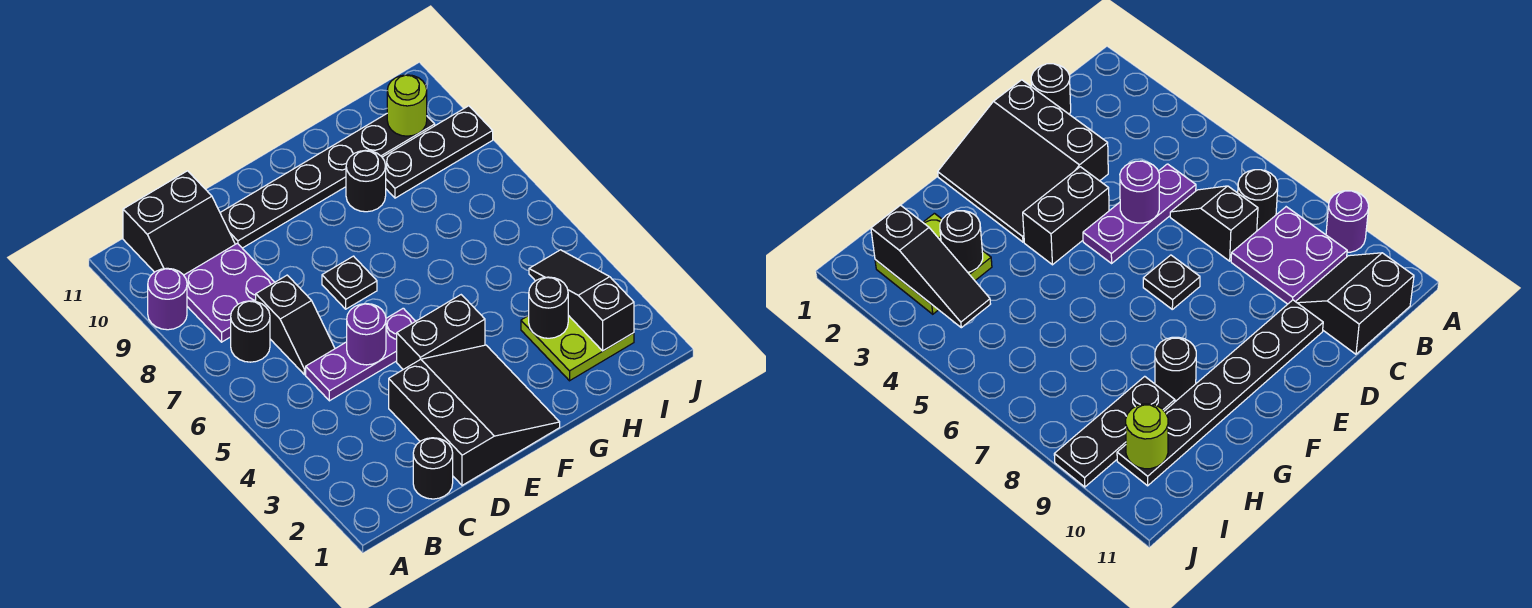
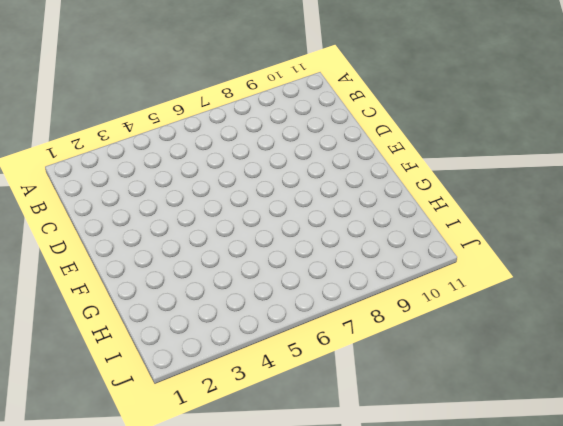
none -> purple round brick A9 level 1
none -> black round brick B7 level 1
none -> purple plate B8:C9 level 1

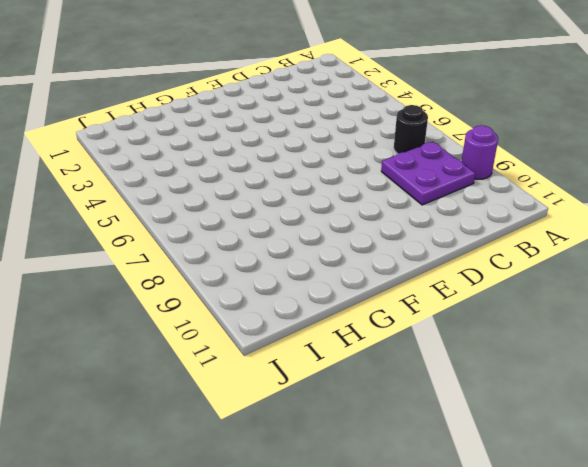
none -> black slope B10:C11 level 1 top 11
none -> black round brick C1 level 1
none -> purple plate C5:E5 level 1

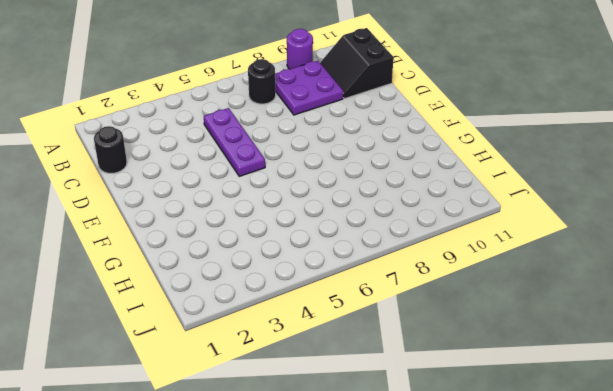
none -> black slope C6:C7 level 1 top 7
none -> black slope D1:F3 level 1 top D
none -> black plate D10:I10 level 1

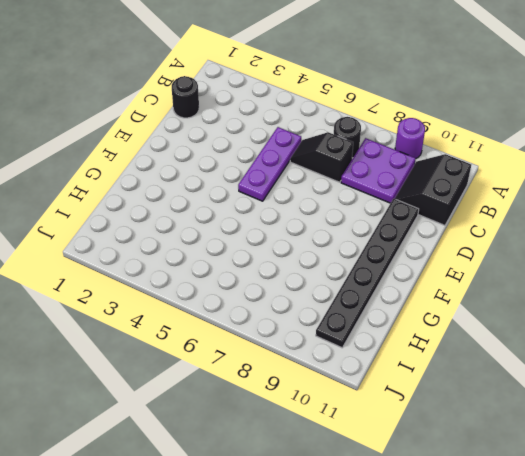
none -> black slope D1:F3 level 1 top D
none -> black brick E4:F4 level 1
none -> black plate E7 level 1

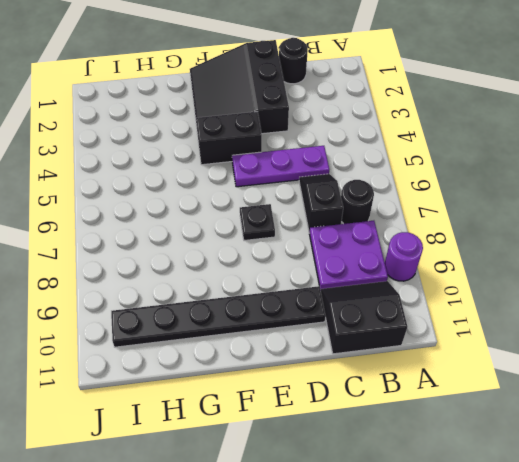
none -> black round brick G9 level 1
none -> lime plate H2:I3 level 1
none -> black plate H9:J9 level 1

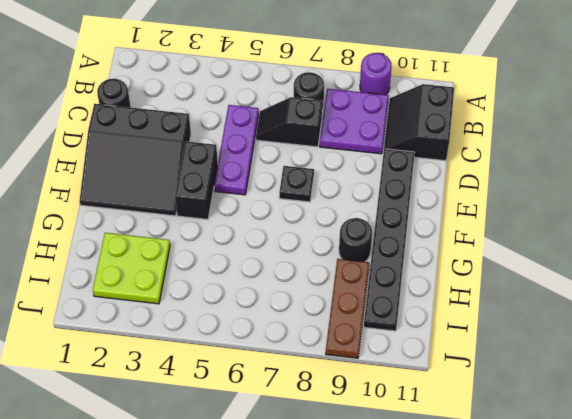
brown plate H9:J9 level 1 -> black plate H9:J9 level 1
none -> purple round brick D5 level 2
none -> black round brick H3 level 2
none -> black slope I2:I4 level 2 top 2

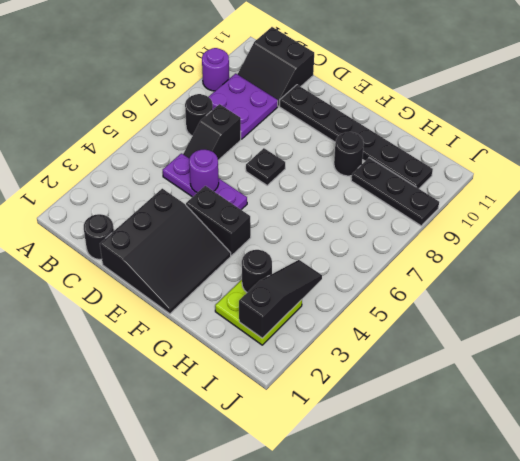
none -> lime round brick I10 level 2

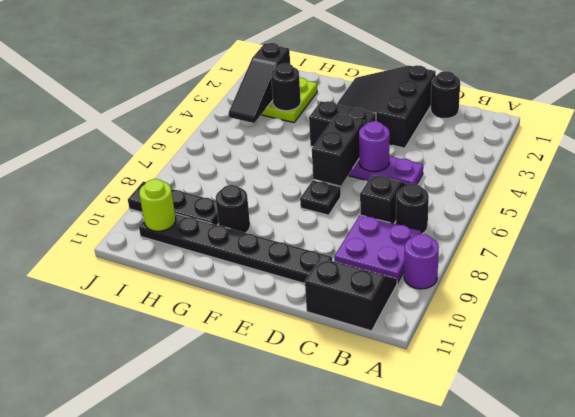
black brick E5:E6 level 2 -> none

